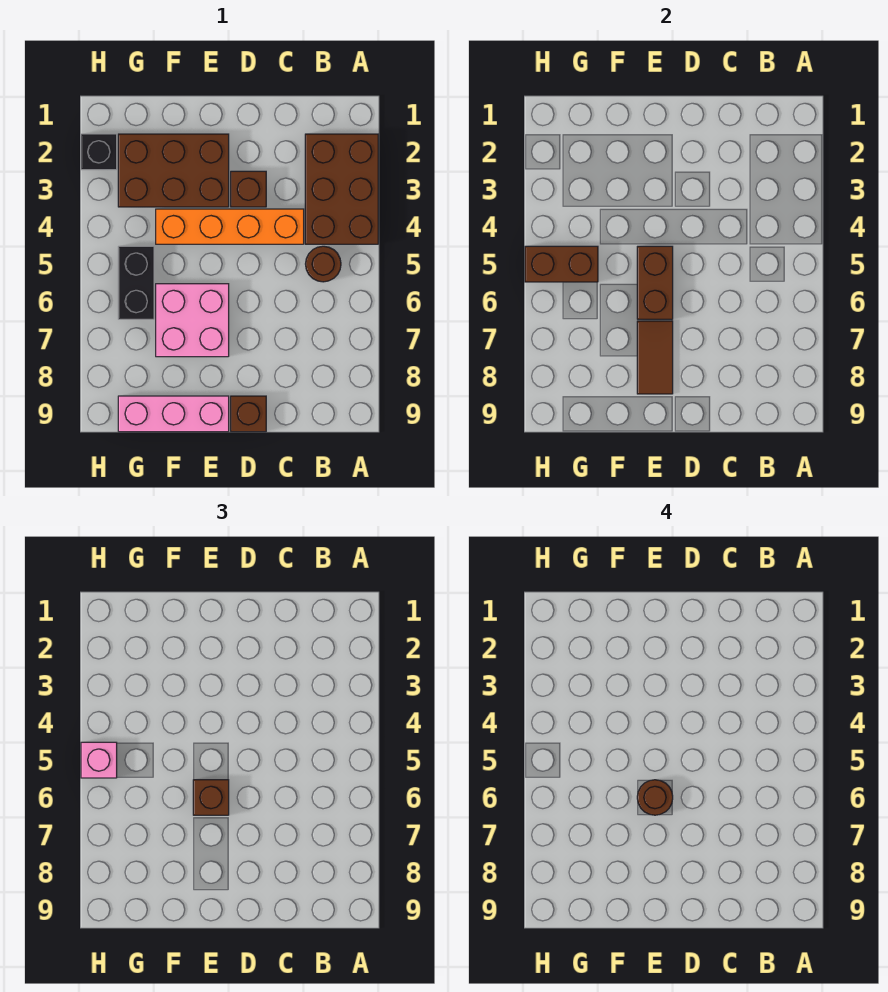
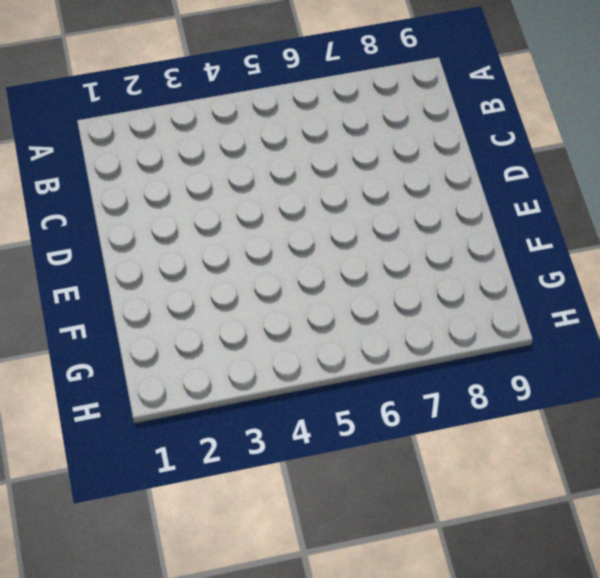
none -> brown brick A2:B4 level 1
none -> brown round brick B5 level 1
none -> orange brick C4:F4 level 1

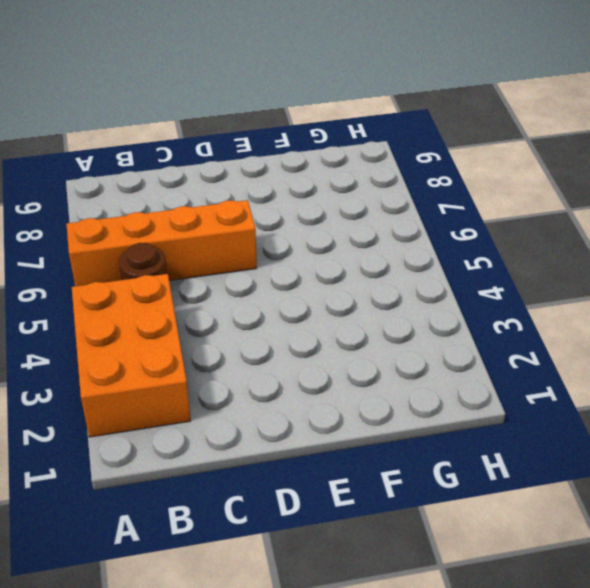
orange brick A2:B4 level 1 -> brown brick A2:B4 level 1
orange brick A6:D6 level 1 -> orange brick C4:F4 level 1
none -> brown brick D3 level 1
none -> brown brick D9 level 1
none -> brown brick E2:G3 level 1

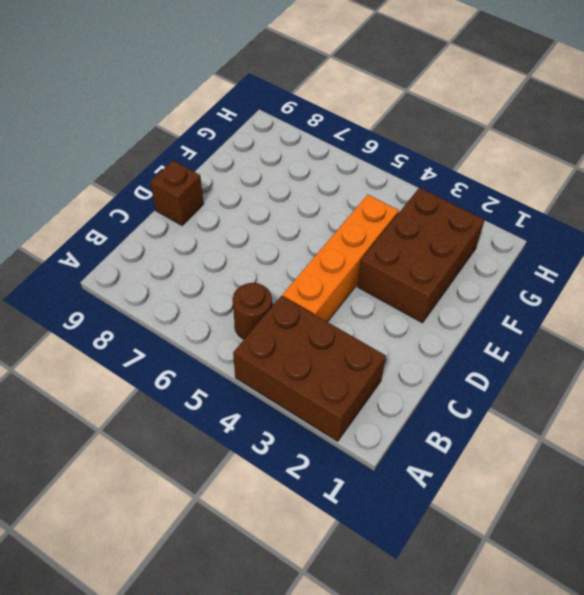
none -> brown brick D3 level 1
none -> pink brick E6:F7 level 1
none -> pink brick E9:G9 level 1

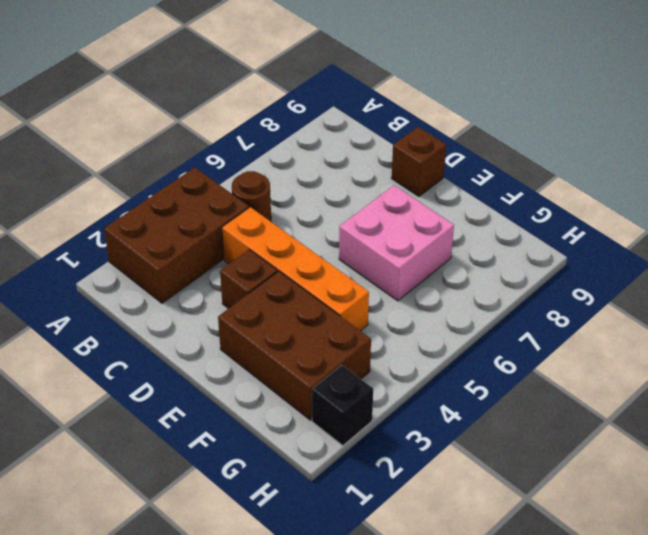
none -> pink brick E9:G9 level 1
none -> black brick G5:G6 level 1
none -> brown brick E5:E6 level 2

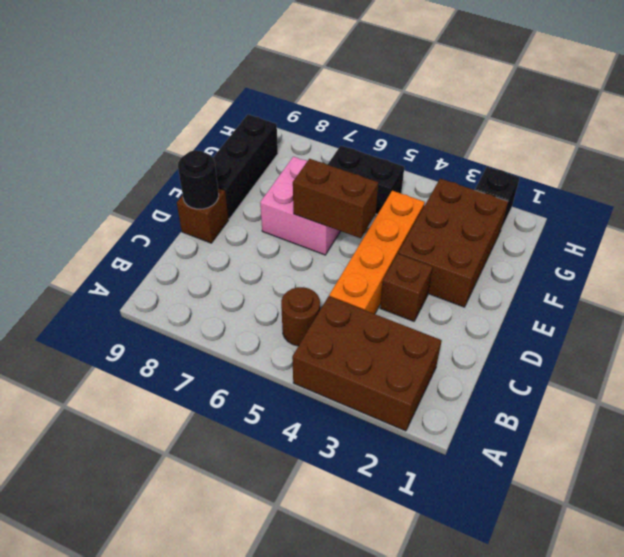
black round brick D9 level 2 -> none
black brick E9:G9 level 1 -> pink brick E9:G9 level 1
none -> brown tile E7:E8 level 2
none -> brown brick G5:H5 level 2
none -> brown brick E6 level 3

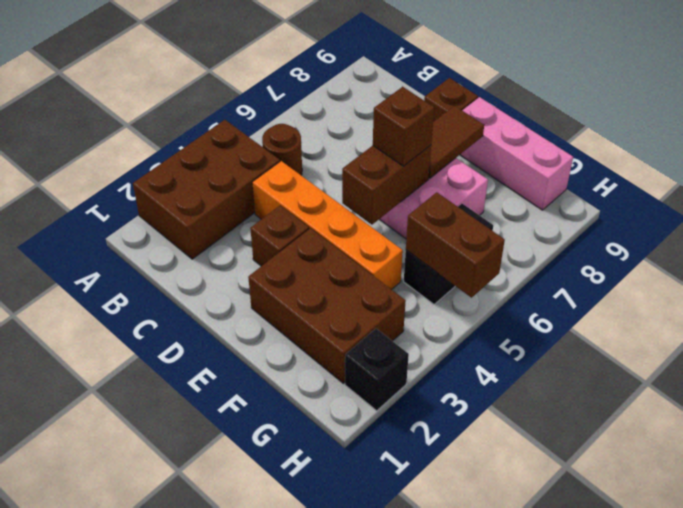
none -> pink brick H5 level 3
none -> brown round brick E6 level 4

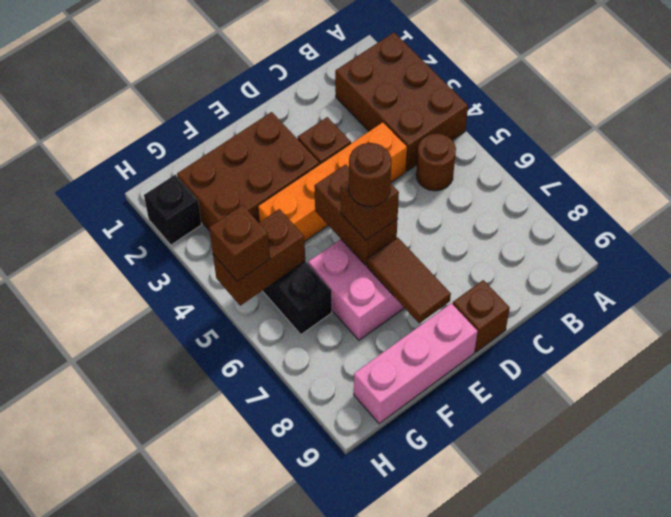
brown brick H5 level 3 -> pink brick H5 level 3

